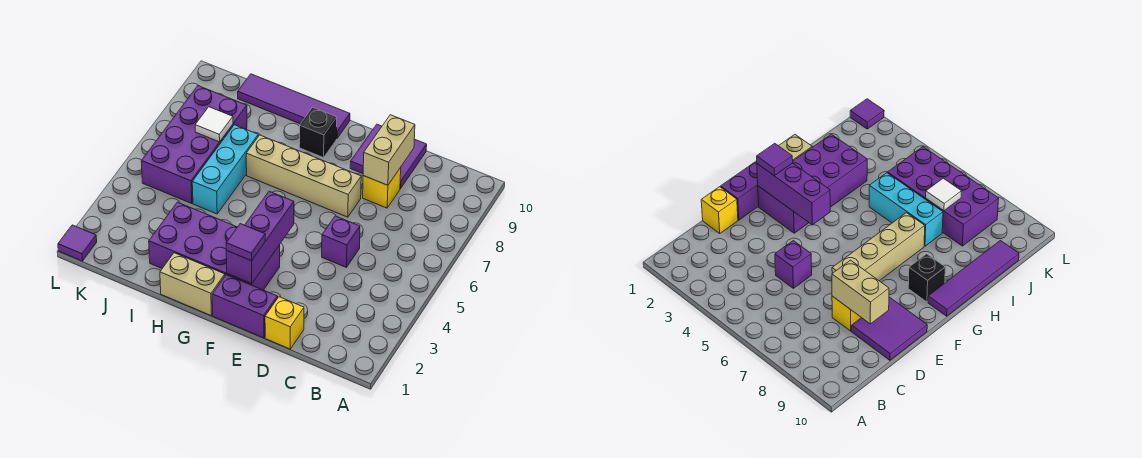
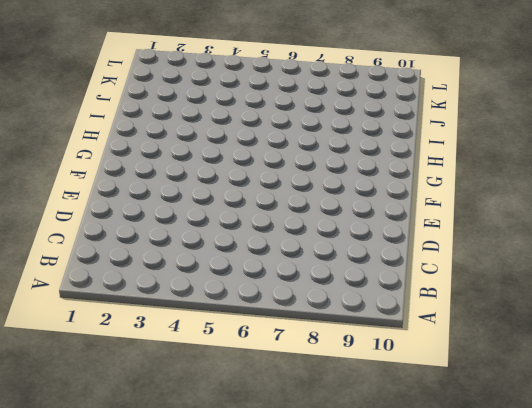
none -> yellow brick D1 level 1
none -> purple brick D5 level 1
none -> yellow brick D8 level 1

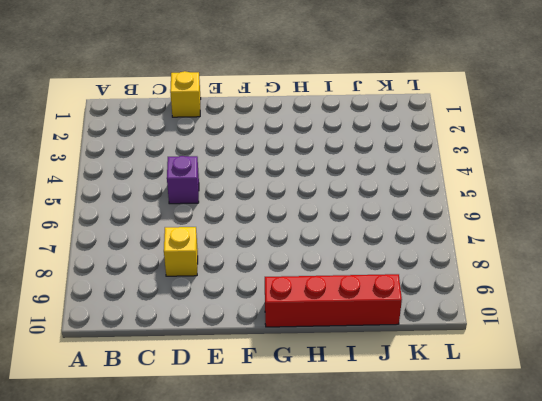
red brick G10:J10 level 1 -> purple tile G10:J10 level 1
none -> purple tile D9:E10 level 1
none -> purple brick E1:F1 level 1
none -> tan brick E7:H7 level 1

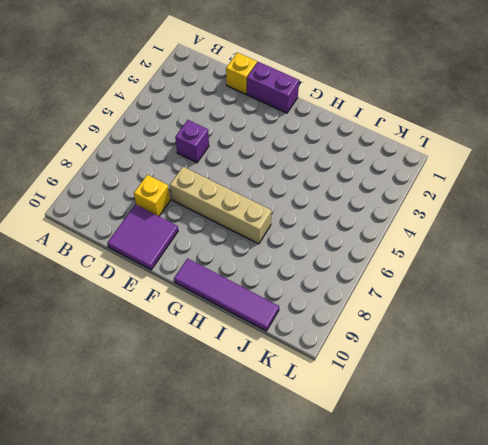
none -> purple brick F2:I3 level 1
none -> tan brick G1:H1 level 1
none -> black brick G9 level 1

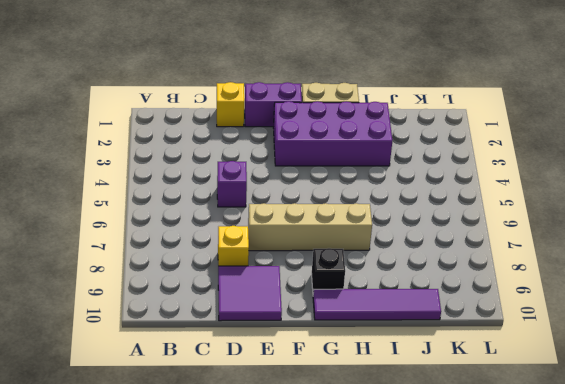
none -> cyan brick I5:I7 level 1
none -> purple brick J5:K8 level 1
none -> purple tile L1 level 1

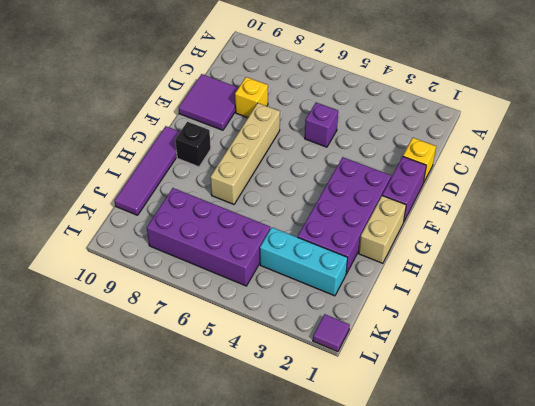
cyan brick J2:J4 level 1 -> cyan brick I5:I7 level 1
none -> tan brick D8:D9 level 2
none -> purple brick F2:F4 level 2
none -> white tile J7 level 2

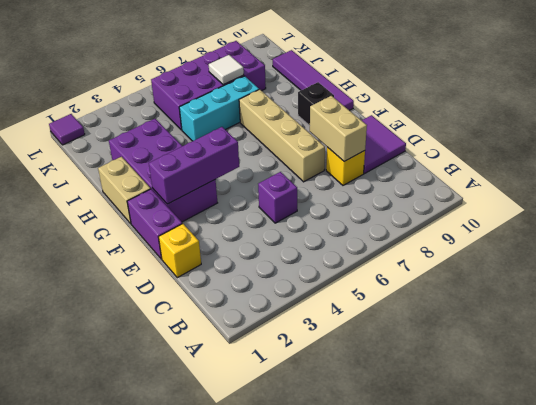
tan brick D8:E8 level 2 -> tan brick D8:D9 level 2
none -> purple tile F2 level 3

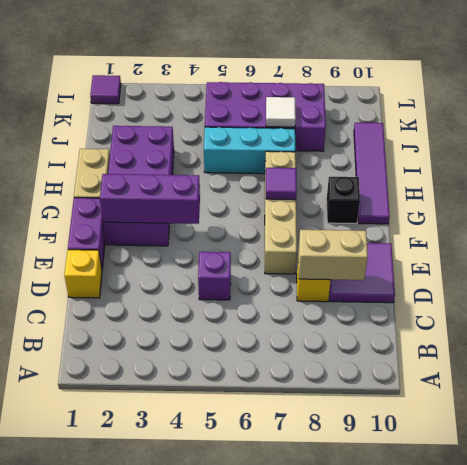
purple tile G7 level 2 -> purple tile F2 level 3

